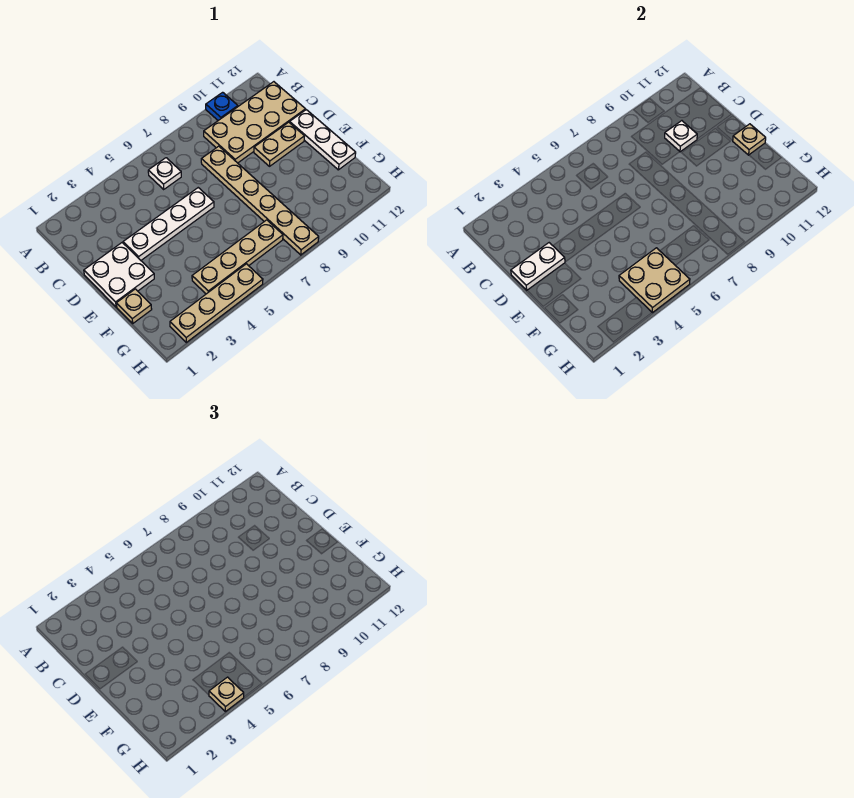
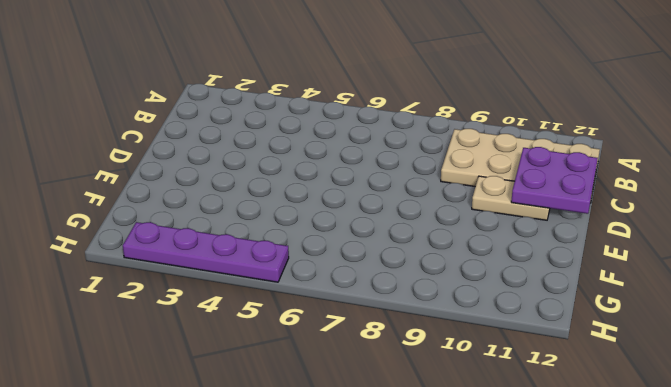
purple plate C11:D12 level 2 -> none
purple plate H2:H5 level 1 -> tan plate H2:H5 level 1
none -> blue plate A10 level 1
none -> white plate B6 level 1
none -> tan plate C8:H8 level 1

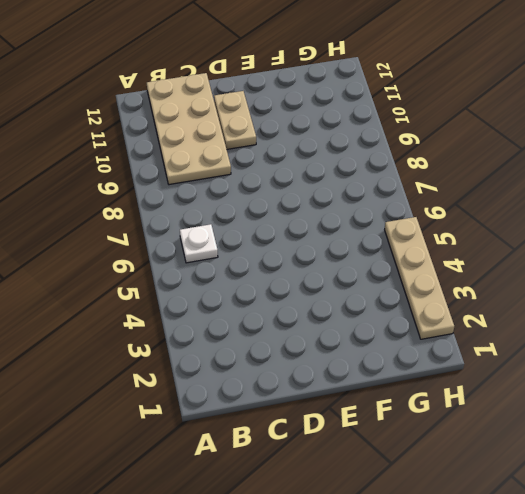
none -> blue plate A10 level 1
none -> tan plate C8:H8 level 1
none -> white plate D1:E2 level 1

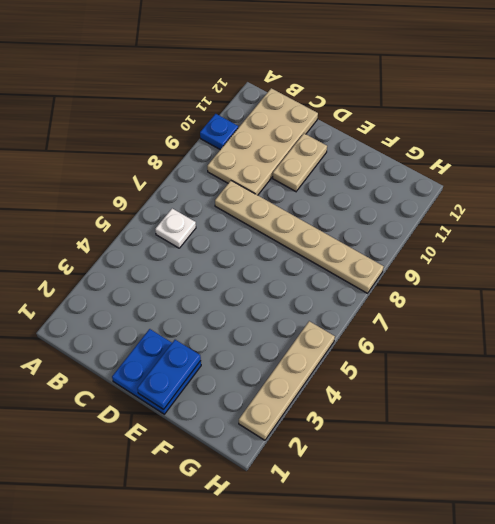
blue plate D1:E2 level 1 -> white plate D1:E2 level 1
blue plate E1:E2 level 2 -> none
none -> white plate D3:D6 level 1
none -> white plate D12:F12 level 1
none -> tan plate F1 level 1

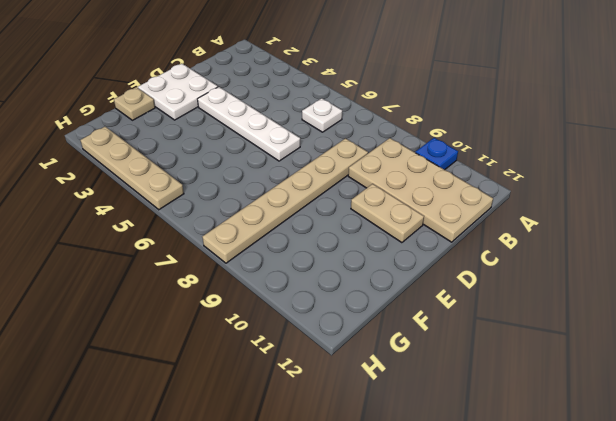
none -> white plate D12:F12 level 1
none -> tan plate G4:G7 level 1
none -> white plate C10 level 2

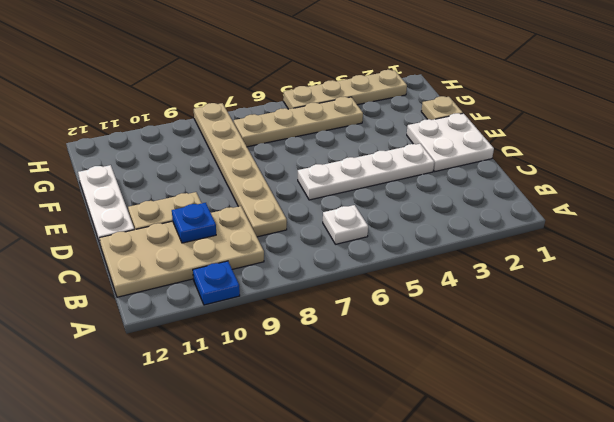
blue plate C10 level 2 -> white plate C10 level 2
none -> white plate D1:D2 level 2
none -> tan plate E12 level 2
none -> tan plate G4:H5 level 2

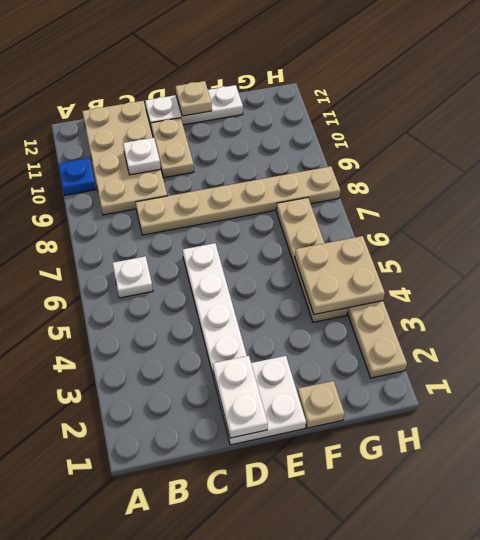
none -> tan plate H4 level 3

